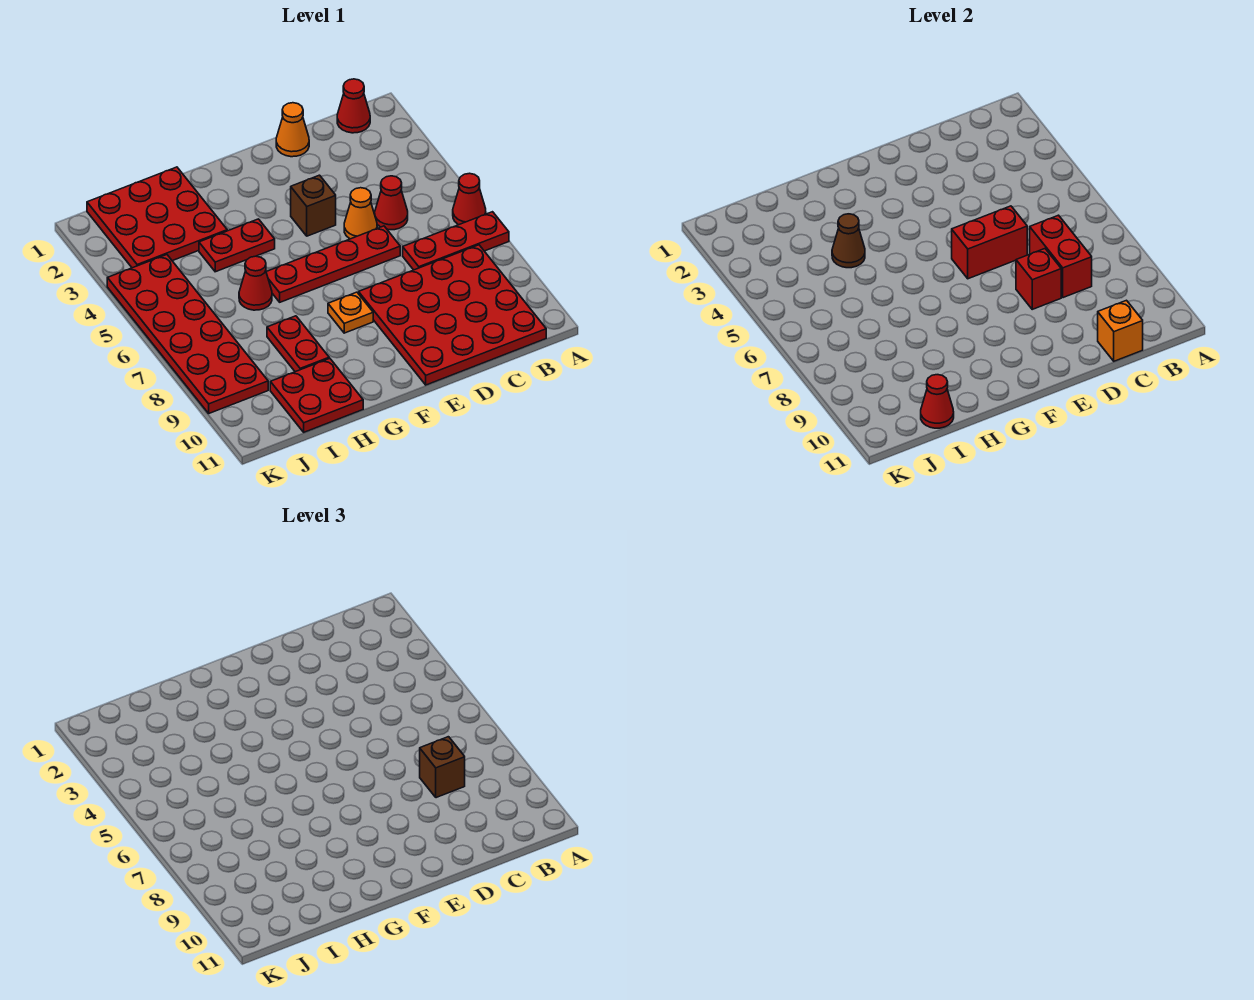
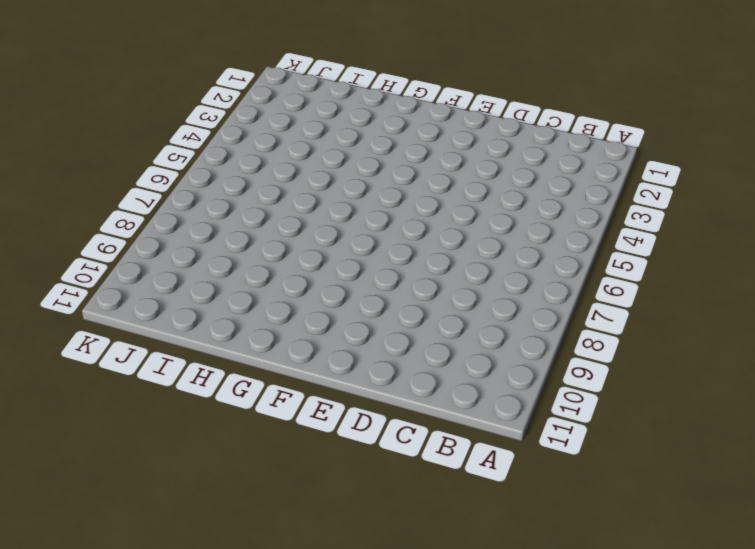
none -> red cone A6 level 1
none -> red plate A7:C7 level 1
none -> red cone B1 level 1

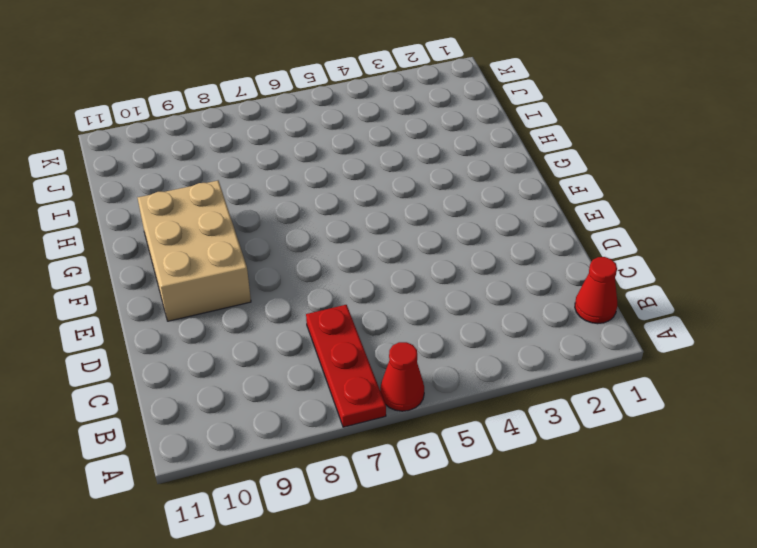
tan brick E9:G10 level 1 -> red plate B8:E11 level 1
none -> red cone C5 level 1
none -> orange cone D1 level 1
none -> orange cone D5 level 1

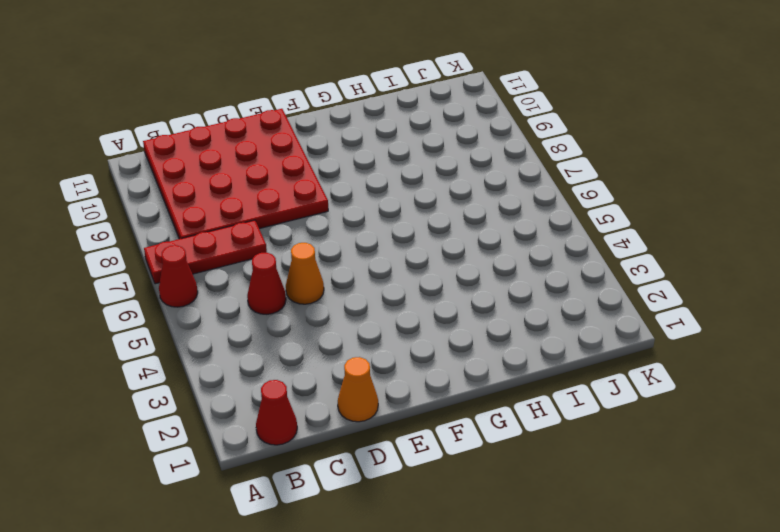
none -> red plate D6:G6 level 1
none -> brown brick E4 level 1
none -> orange plate F8 level 1

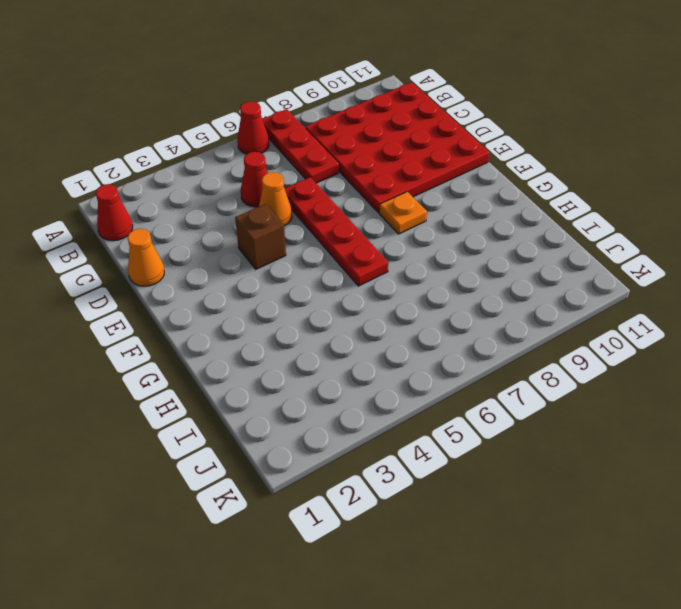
none -> red plate G4:H4 level 1
none -> red plate H1:J3 level 1
none -> red cone H6 level 1

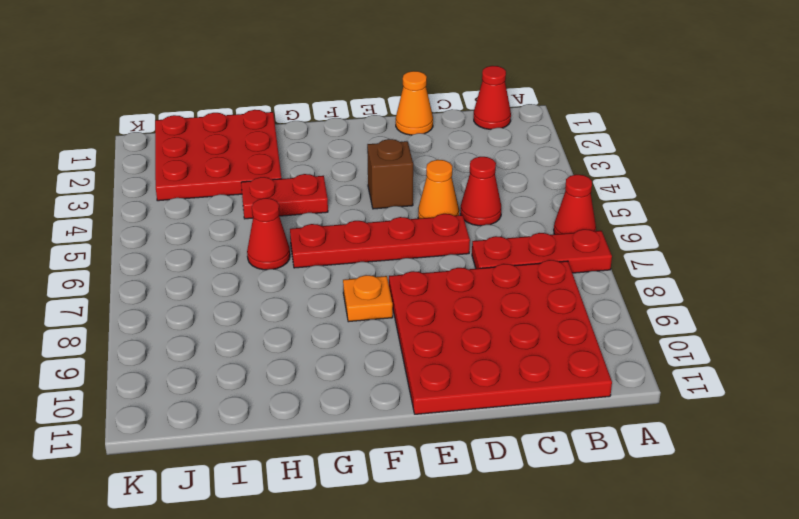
none -> red plate H8:H9 level 1
none -> red plate H10:I11 level 1
none -> red plate J4:K9 level 1

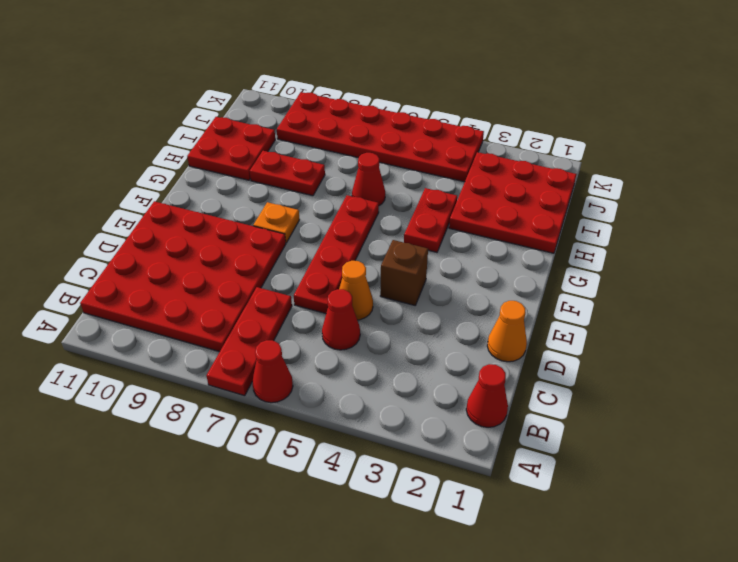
none -> red brick C7:C8 level 2
none -> orange brick C11 level 2
none -> red brick D6:E6 level 2

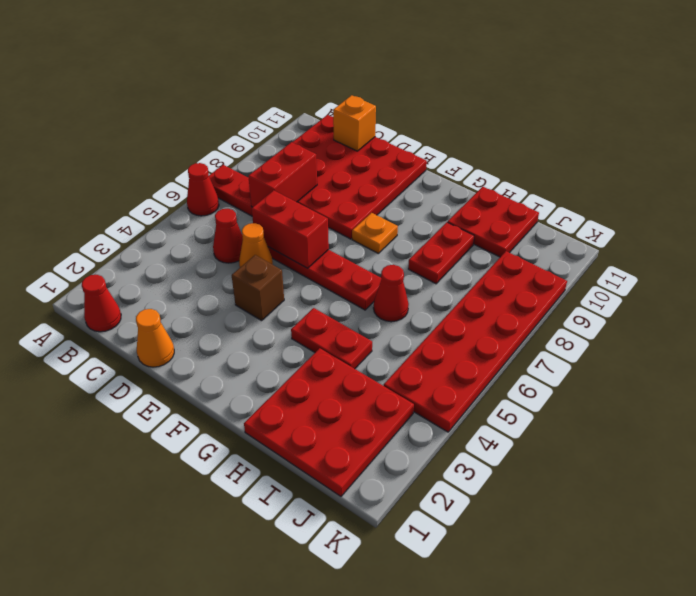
none -> red brick D8 level 2
none -> brown cone H4 level 2
none -> red cone I11 level 2

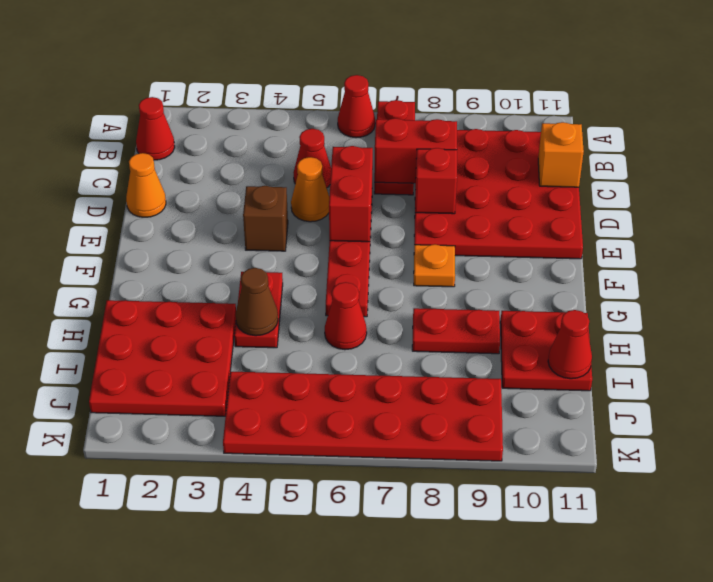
none -> brown brick C8 level 3

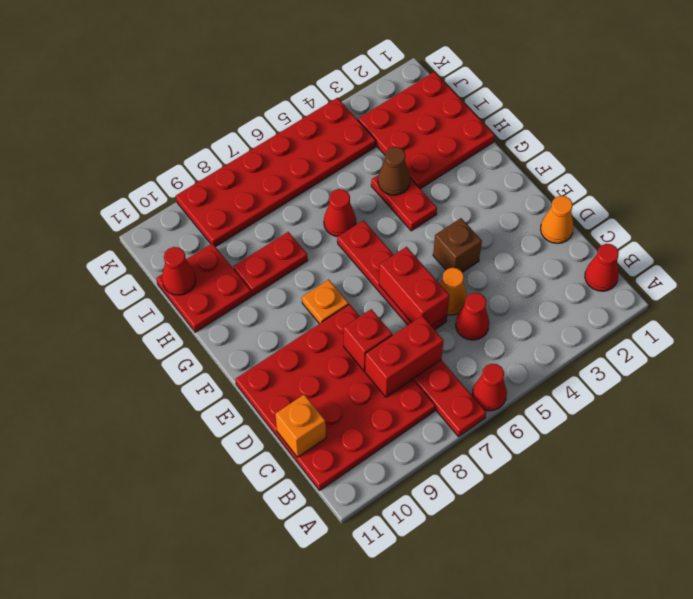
none -> brown brick C8 level 3

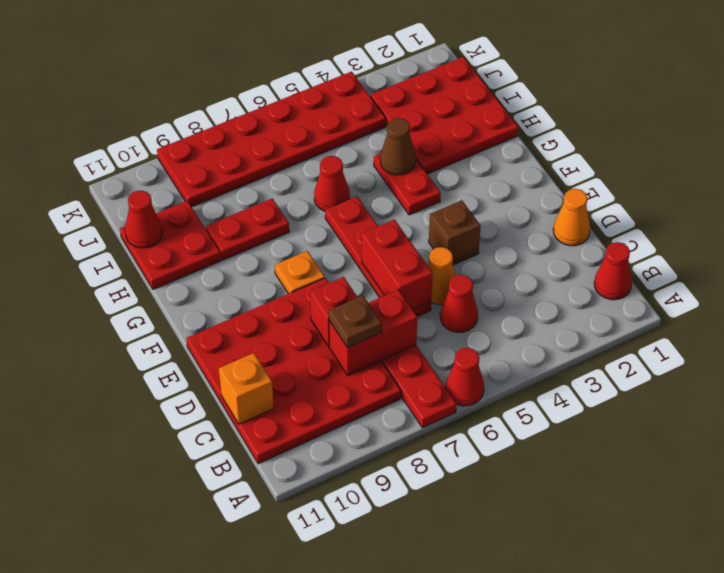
brown plate C8 level 3 -> brown brick C8 level 3

